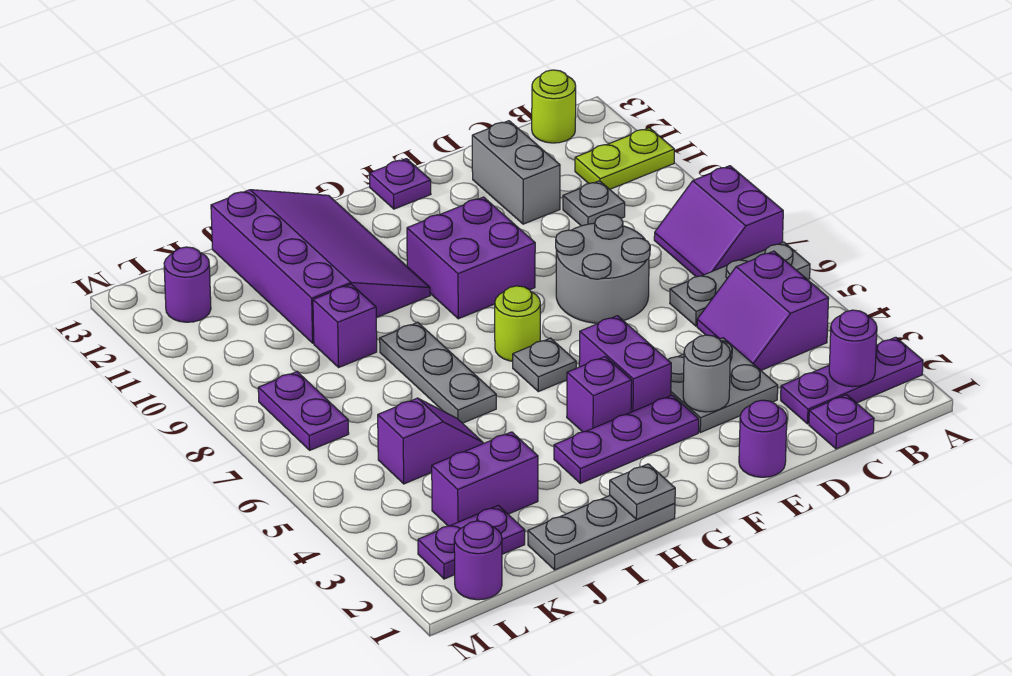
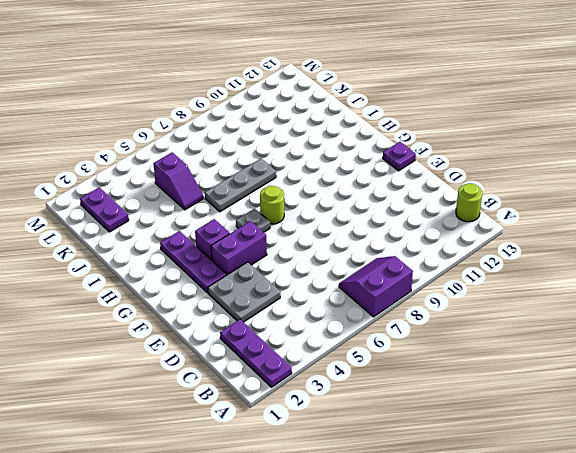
none -> grey plate A6:C6 level 1
none -> lime plate A11:B11 level 1
none -> purple slope B4:C5 level 1 top B
none -> purple plate C1 level 1

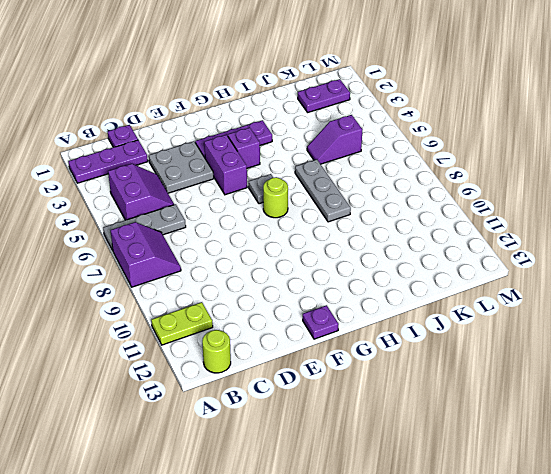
none -> grey plate C10 level 1
none -> grey round brick D7:E8 level 1
none -> grey brick D11:D12 level 1
none -> purple round brick E1 level 1

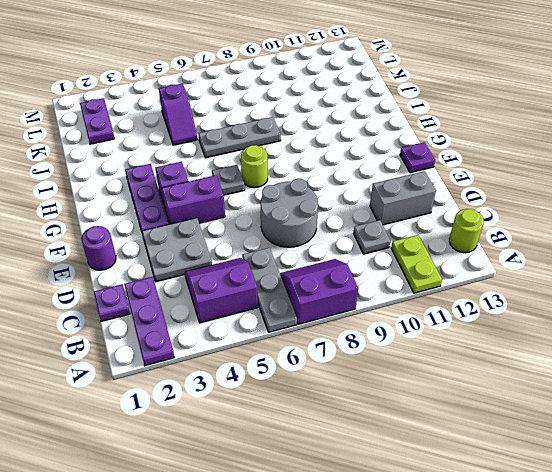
none -> purple brick F9:G10 level 1
none -> grey plate H1:J1 level 1
none -> purple slope H10:J13 level 1 top J
none -> purple brick J3:K3 level 1

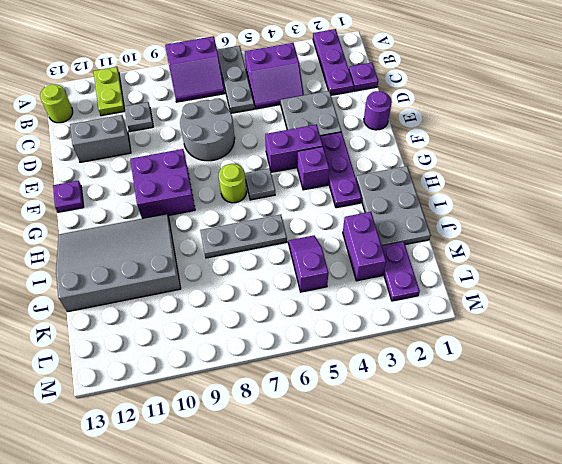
grey plate H1:J2 level 1 -> grey plate H1:J1 level 1
grey slope H10:J13 level 1 top J -> purple slope H10:J13 level 1 top J
none -> purple brick J9 level 1
none -> purple round brick L1 level 1
none -> purple plate L7:L8 level 1
none -> purple round brick L12 level 1

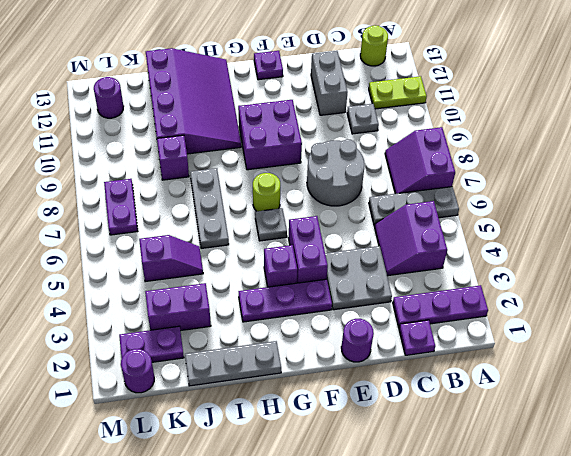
none -> purple round brick B2 level 2
none -> grey round brick E3 level 2
none -> grey plate H1 level 2

